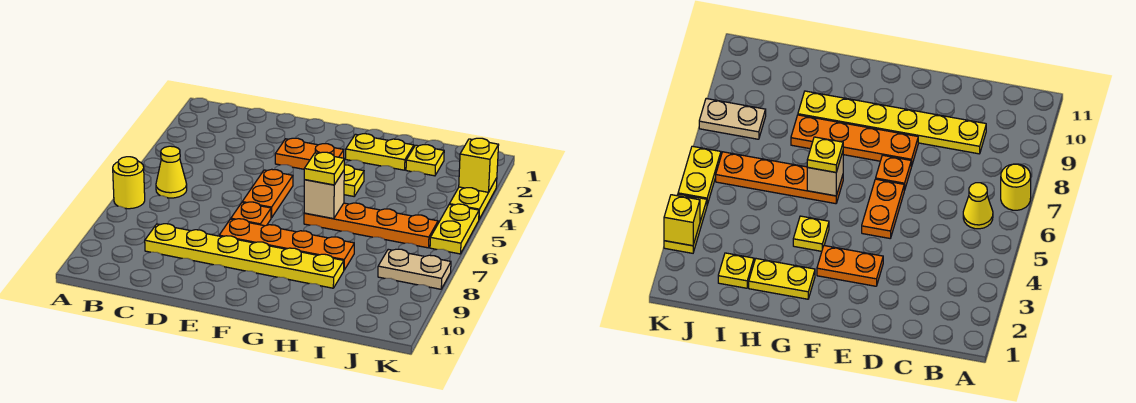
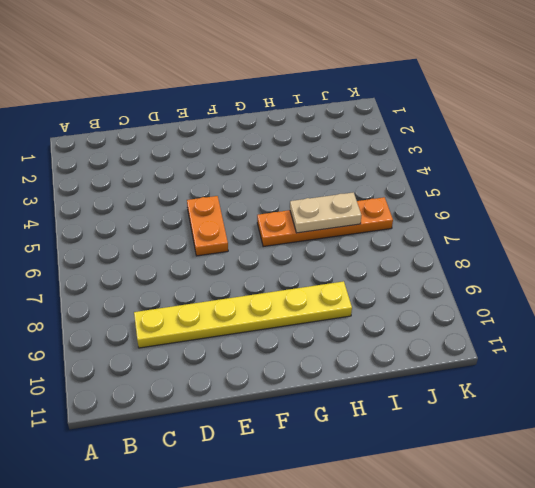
tan plate H6:I6 level 2 -> tan plate J8:K8 level 1
none -> yellow round brick A7 level 1
none -> yellow cone B6 level 1
none -> orange plate E3:F3 level 1

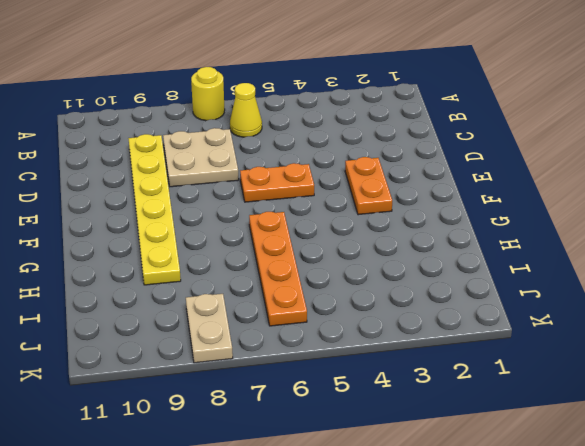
tan plate C7:D8 level 1 -> none
none -> orange plate E7 level 1
none -> orange plate E8:H8 level 1
none -> yellow plate G2:H2 level 1

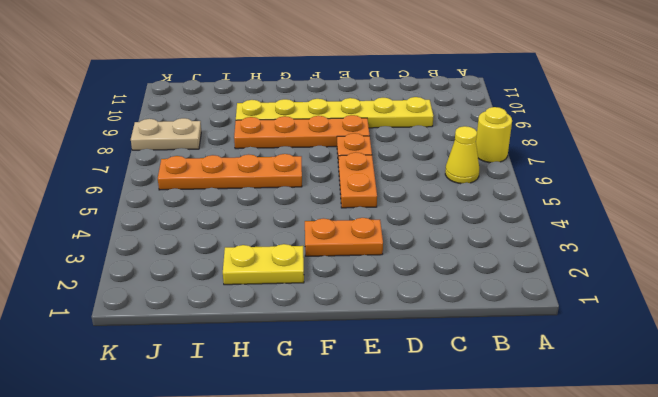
none -> yellow plate G4 level 1
none -> yellow plate I2 level 1
none -> yellow plate K3:K4 level 1

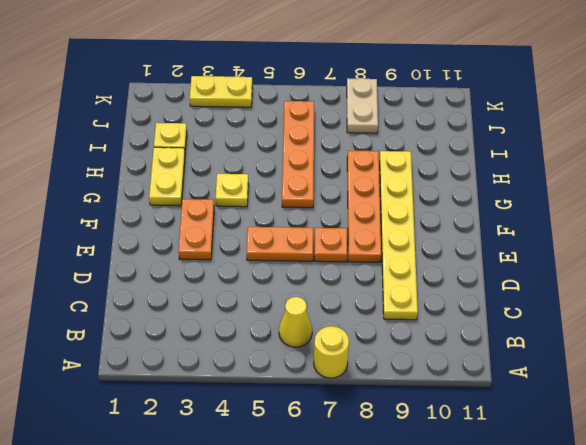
none -> yellow plate K5:K6 level 1
none -> tan brick G6 level 2
none -> yellow brick K3 level 2

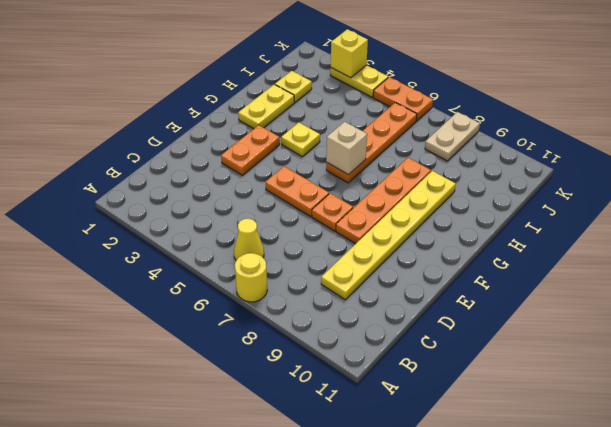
orange plate K5:K6 level 1 -> yellow plate K5:K6 level 1
none -> yellow plate G6 level 3

